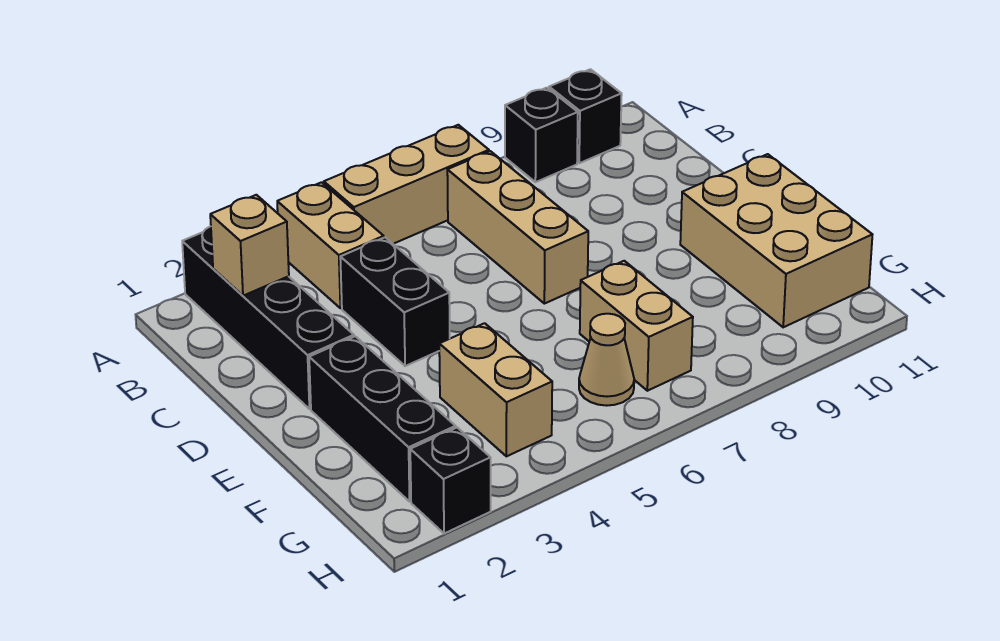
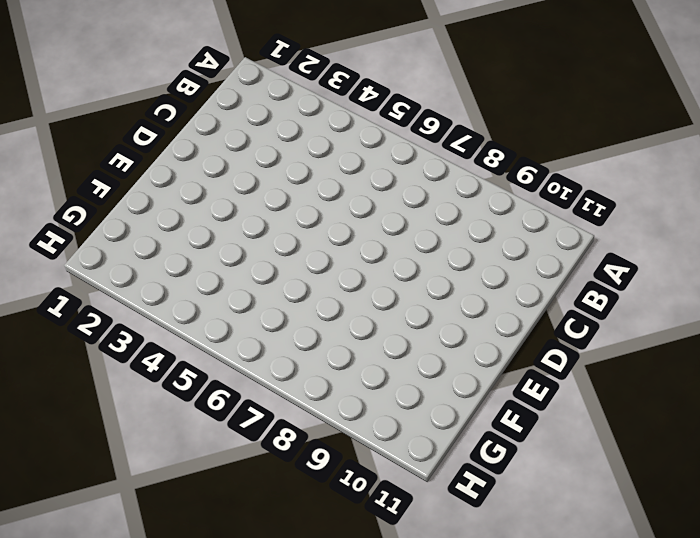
none -> black brick A2:D2 level 1
none -> tan brick A4:B4 level 1
none -> tan brick A5:A7 level 1

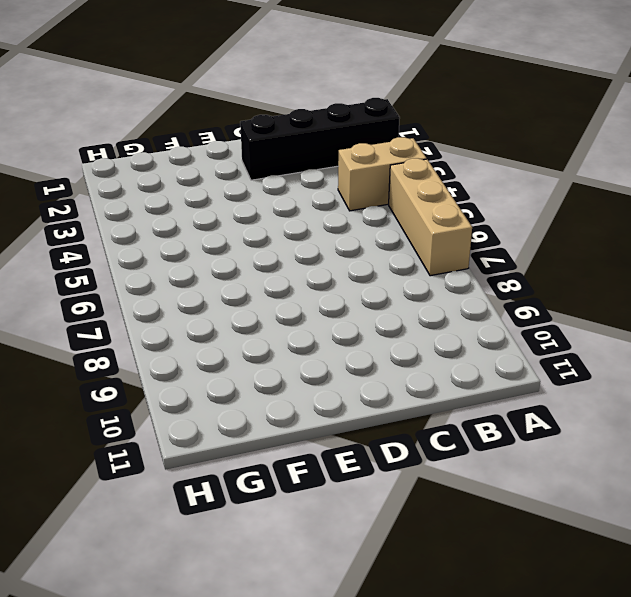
none -> black brick A9 level 1
none -> black brick A10 level 1
none -> tan brick B7:D7 level 1

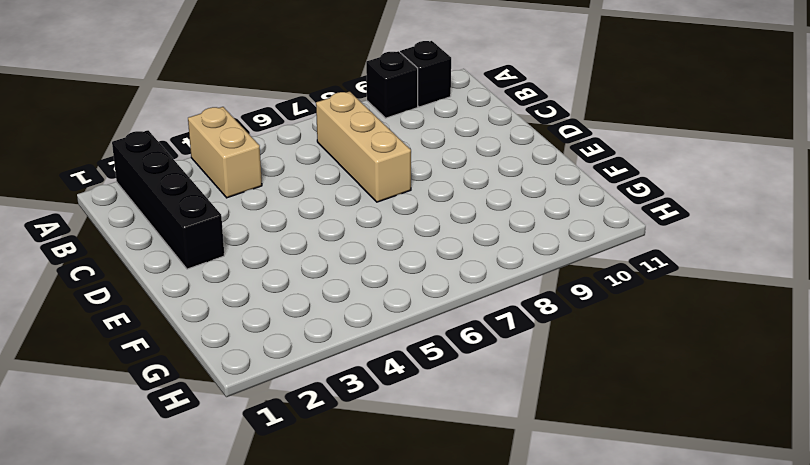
none -> tan brick A5:A7 level 1
none -> black brick C4:D4 level 1
none -> black brick E2:G2 level 1

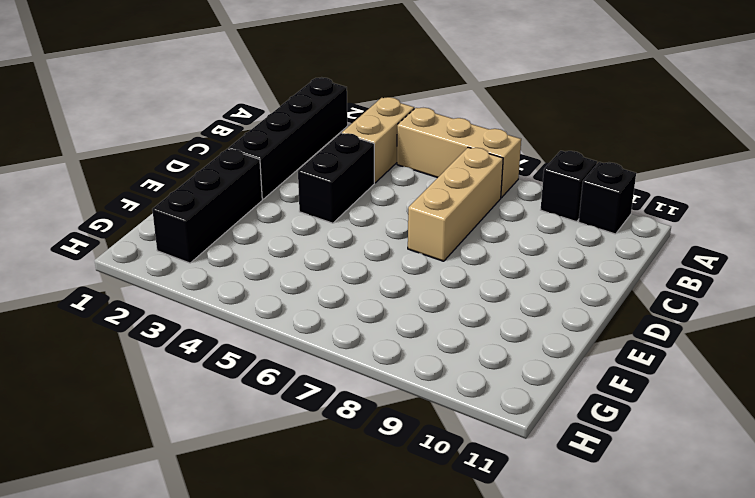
none -> tan brick E10:G11 level 1
none -> tan brick F4:G4 level 1
none -> tan brick F7:G7 level 1

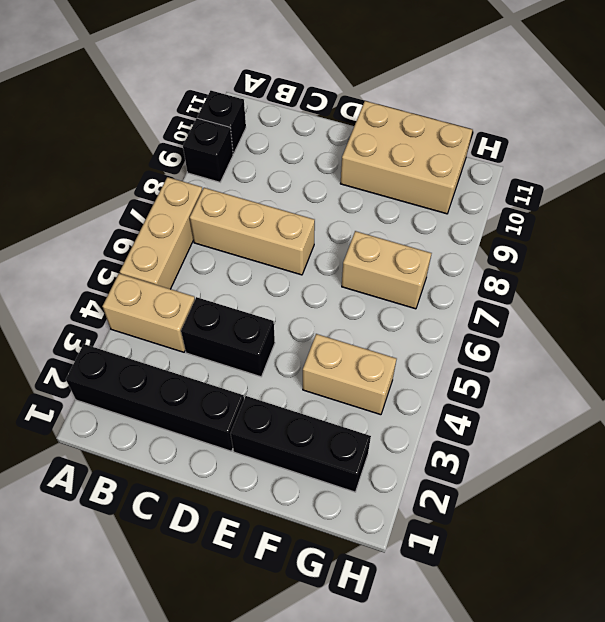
none -> tan cone G6 level 1
none -> black brick H2 level 1
none -> tan brick B2 level 2

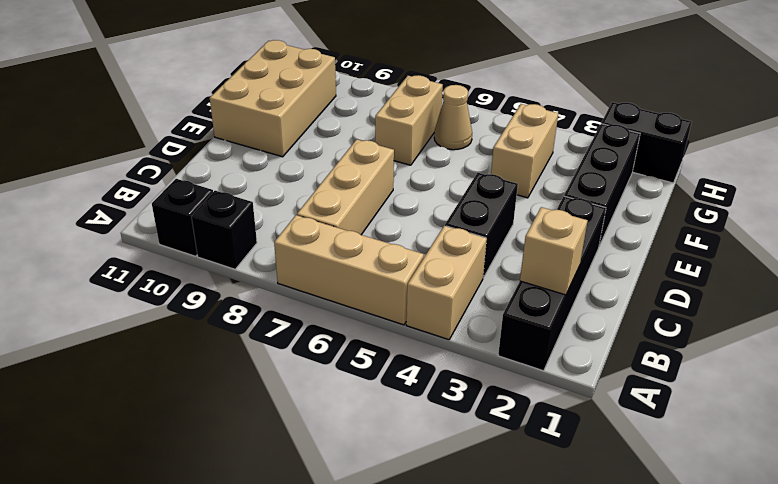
black brick H1:H2 level 1 -> black brick H2 level 1

